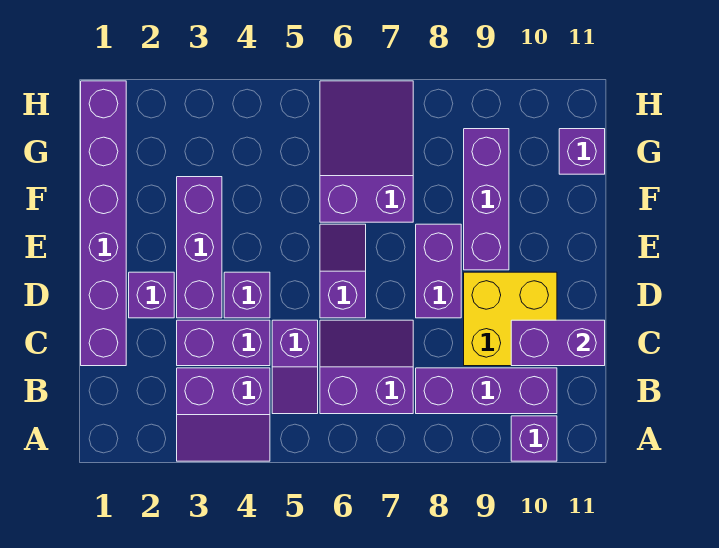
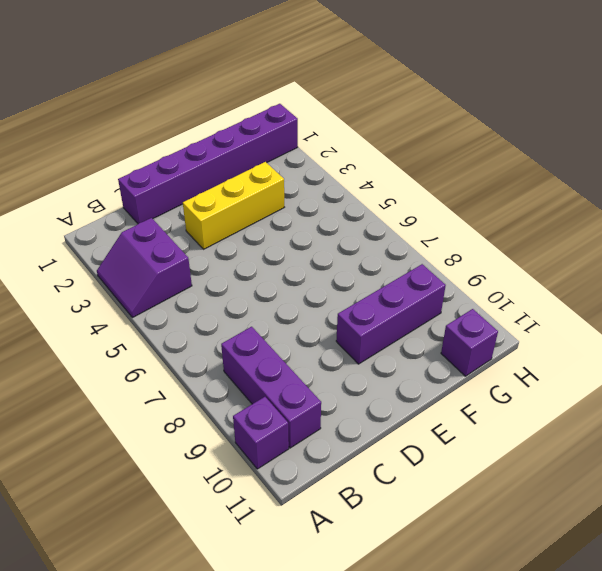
yellow brick D3:F3 level 1 -> purple brick D3:F3 level 1
none -> purple slope B5:C5 level 1 top C
none -> purple slope B6:C7 level 1 top B
none -> purple brick C3:C4 level 1

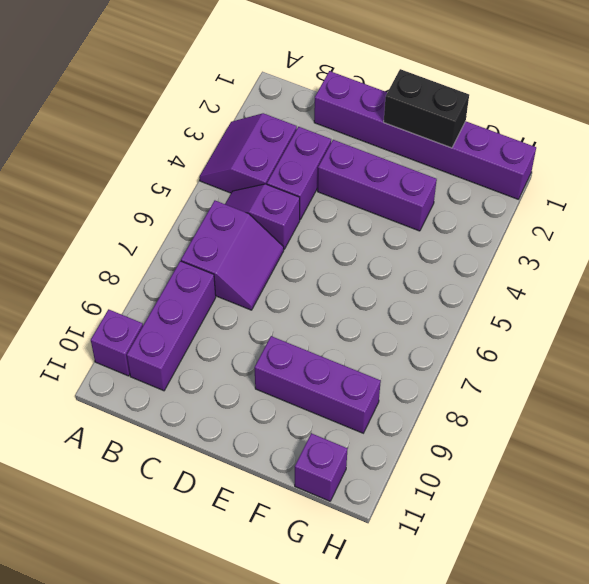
black brick E1:F1 level 2 -> none
none -> yellow brick C9:D10 level 1
none -> purple brick D2 level 1
none -> purple brick D4 level 1

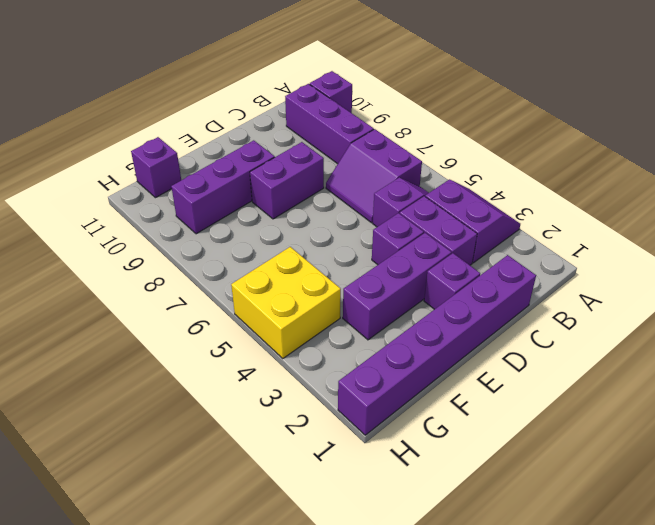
yellow brick G4:H5 level 1 -> yellow brick C9:D10 level 1
none -> purple slope D6:E6 level 1 top D
none -> purple slope F6:H7 level 1 top F
none -> purple brick C10:C11 level 2

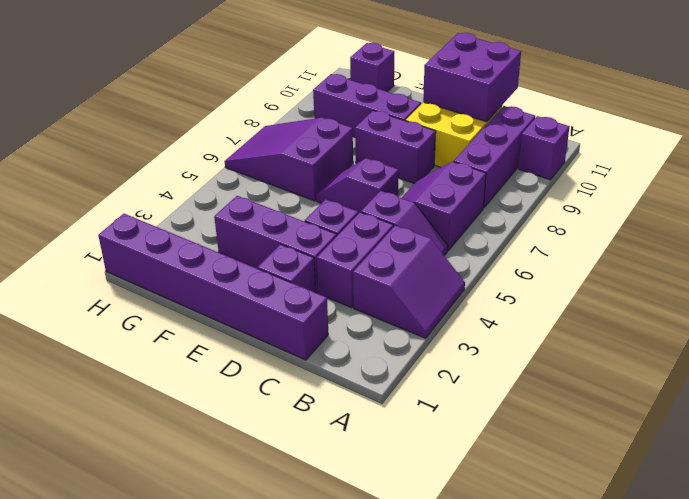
purple brick C10:D11 level 2 -> purple brick C10:C11 level 2

